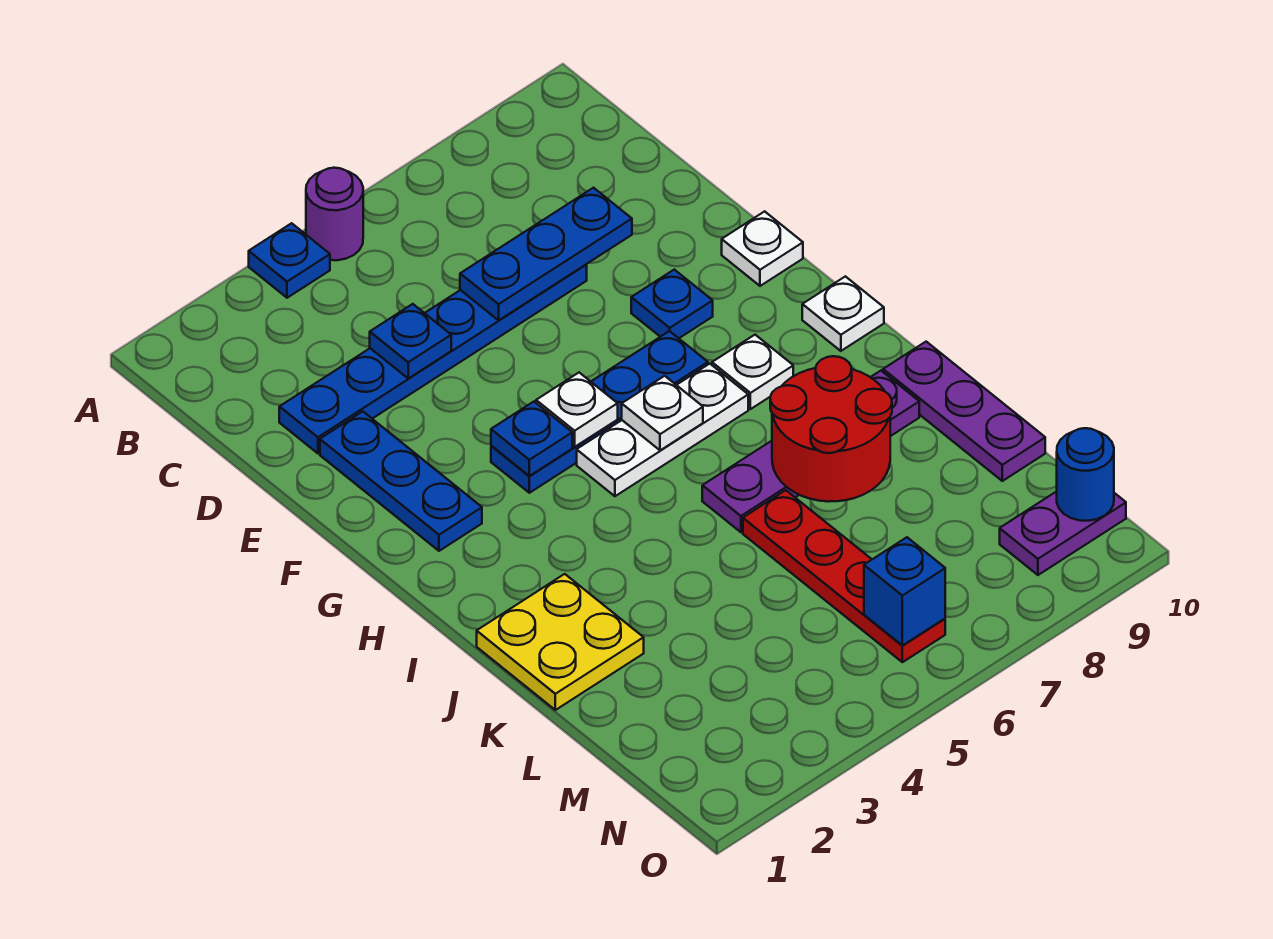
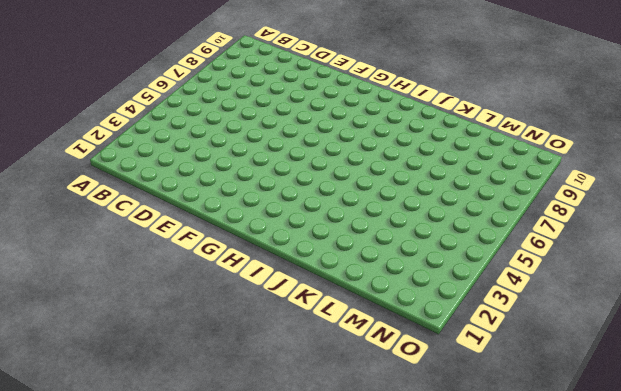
none -> blue plate A4 level 1
none -> purple round brick A5 level 1
none -> blue plate D2:D7 level 1

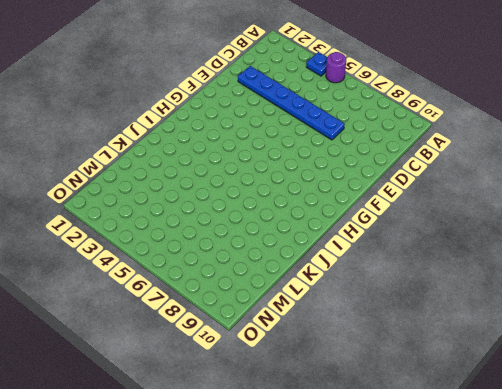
none -> blue plate E2:G2 level 1
none -> blue plate F8 level 1
none -> white plate F10 level 1

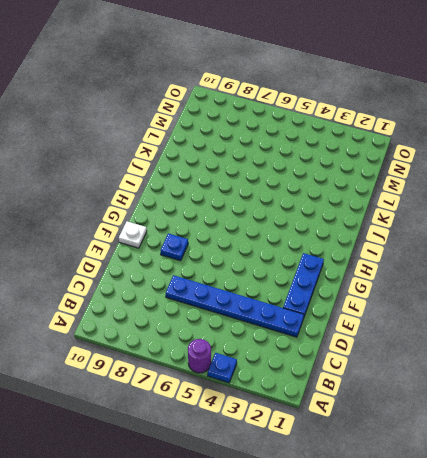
none -> blue plate G4:G7 level 1
none -> white plate H5:H7 level 1
none -> white plate H8 level 1

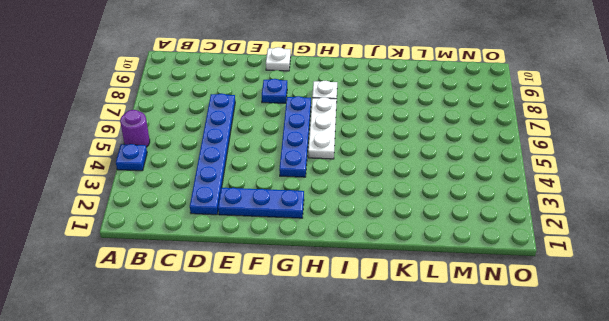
none -> white plate H10 level 1
none -> yellow plate J1:K2 level 1
none -> purple plate J6:J9 level 1

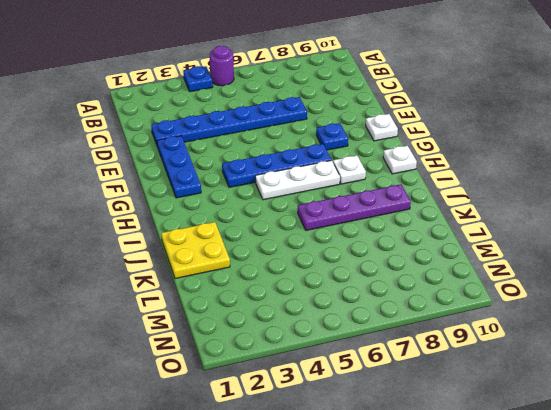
none -> purple plate J10:L10 level 1
none -> red plate K6:N6 level 1
none -> purple plate N9:N10 level 1

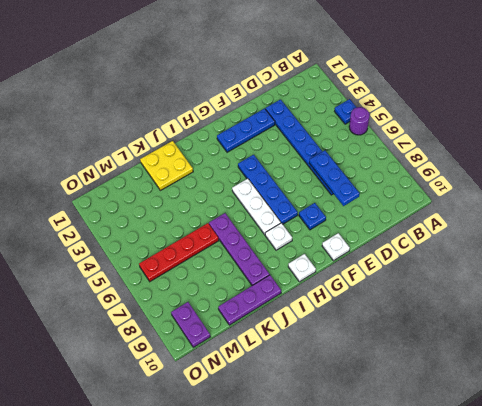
none -> blue plate D4 level 2
none -> blue plate G4 level 2
none -> white plate G5 level 2

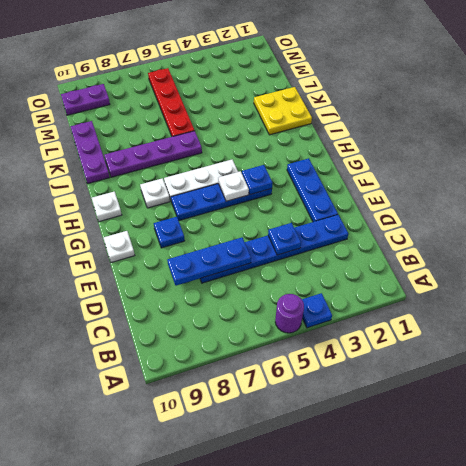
none -> white plate H6 level 2
none -> red round brick J7:K8 level 2
none -> blue brick N6 level 2

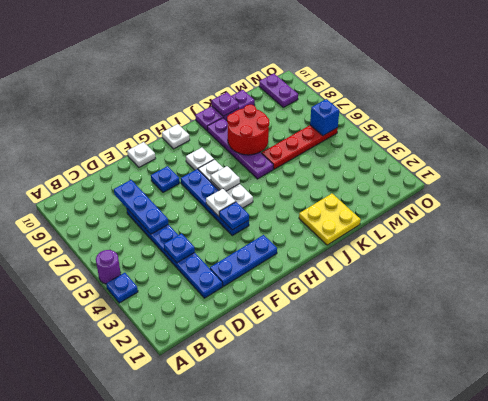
purple plate K10 level 2 -> none
none -> blue round brick N10 level 2

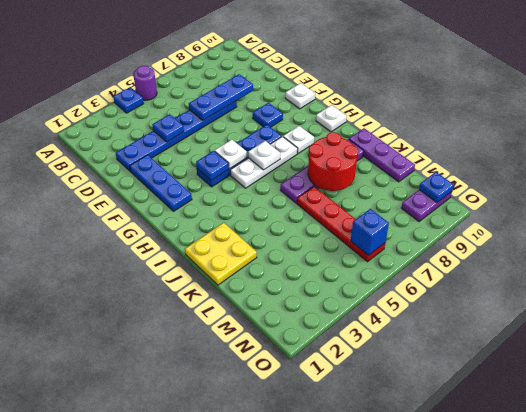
blue plate N10 level 2 -> blue round brick N10 level 2

